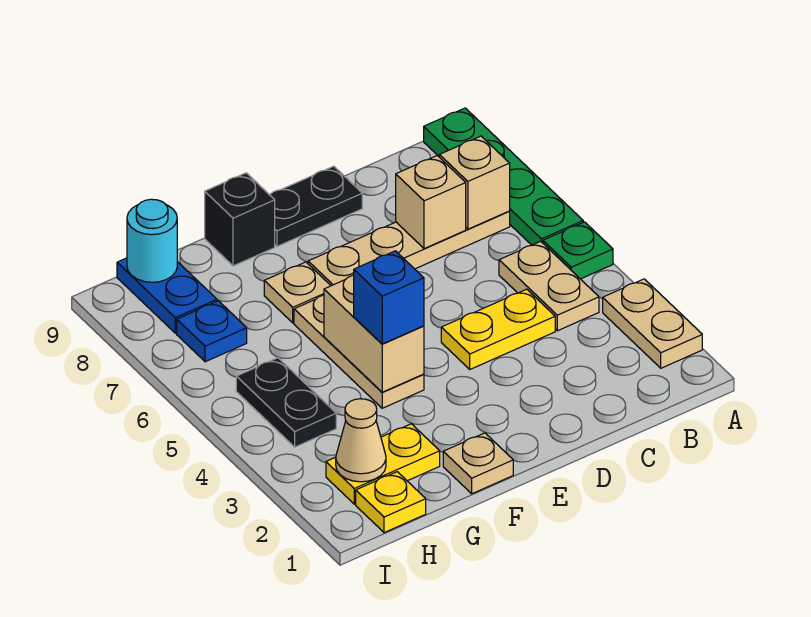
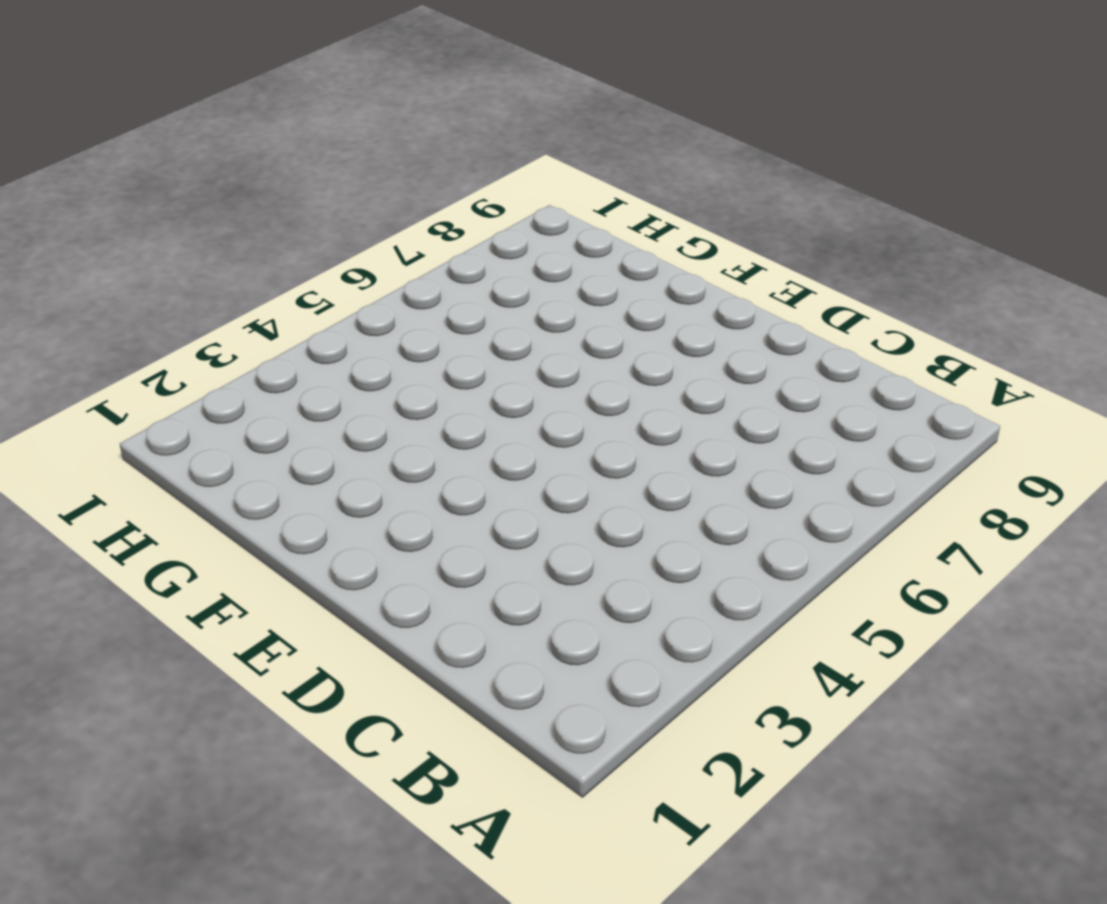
none -> tan plate A2:A3 level 1
none -> green plate A5 level 1
none -> green plate A6:A9 level 1

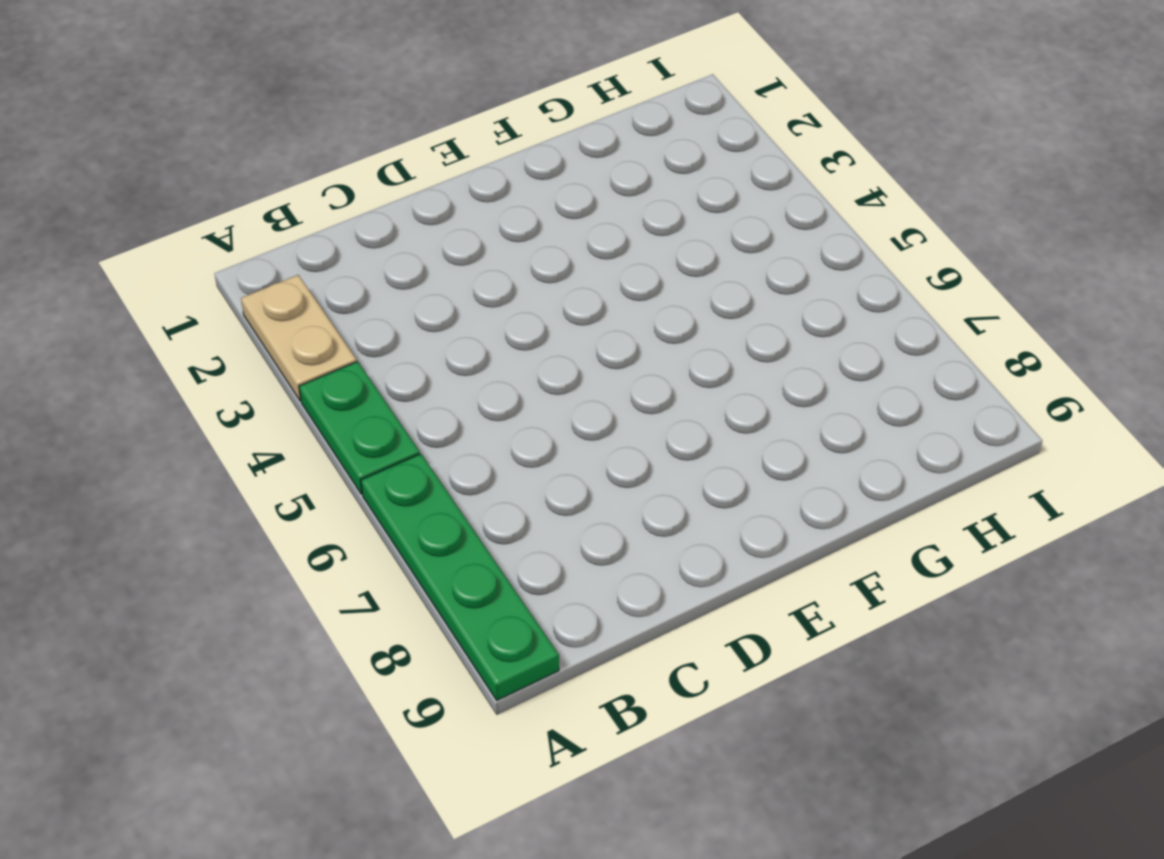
green plate A4:A5 level 1 -> green plate A5 level 1
none -> tan plate B4:B5 level 1
none -> tan plate B7:E7 level 1
none -> yellow plate C4:D4 level 1

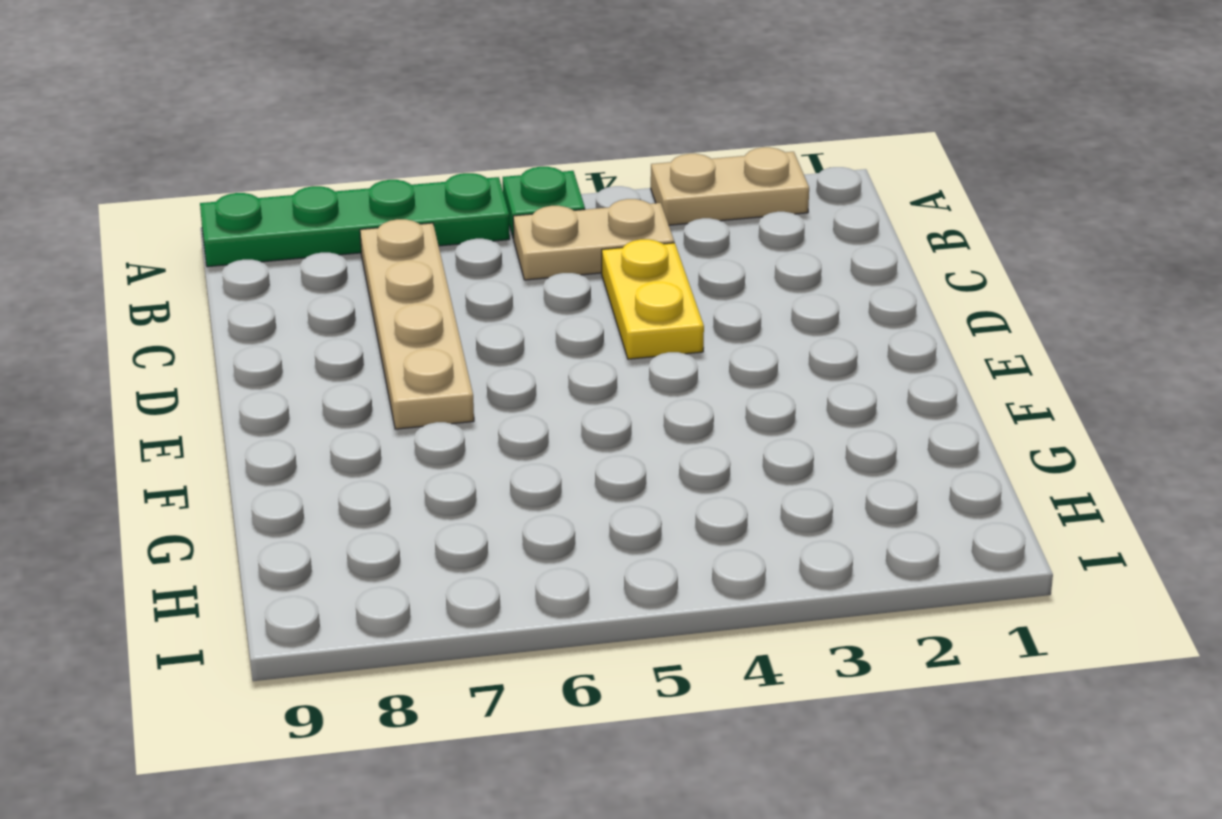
none -> black plate D9:E9 level 1
none -> tan plate F1 level 1
none -> tan plate F4:F6 level 1

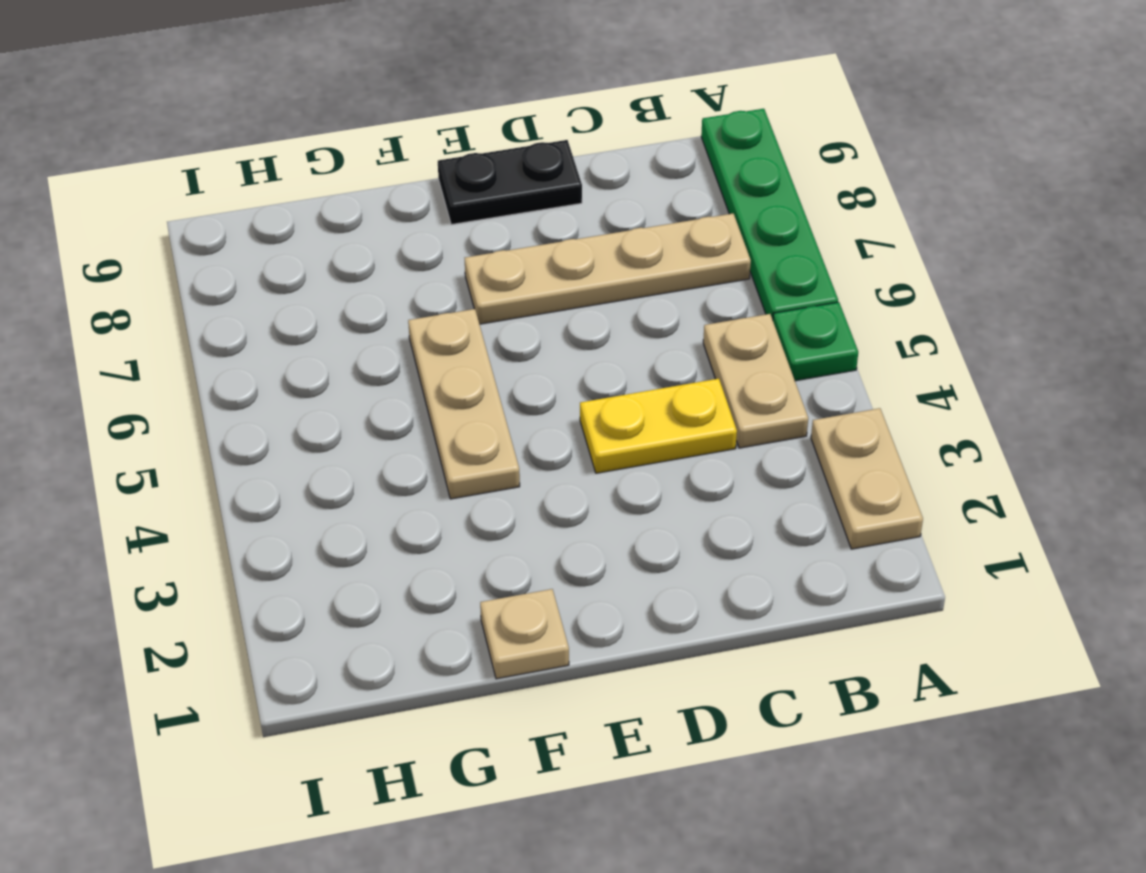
none -> tan plate F7 level 1
none -> black brick F9 level 1
none -> yellow plate G2:H2 level 1

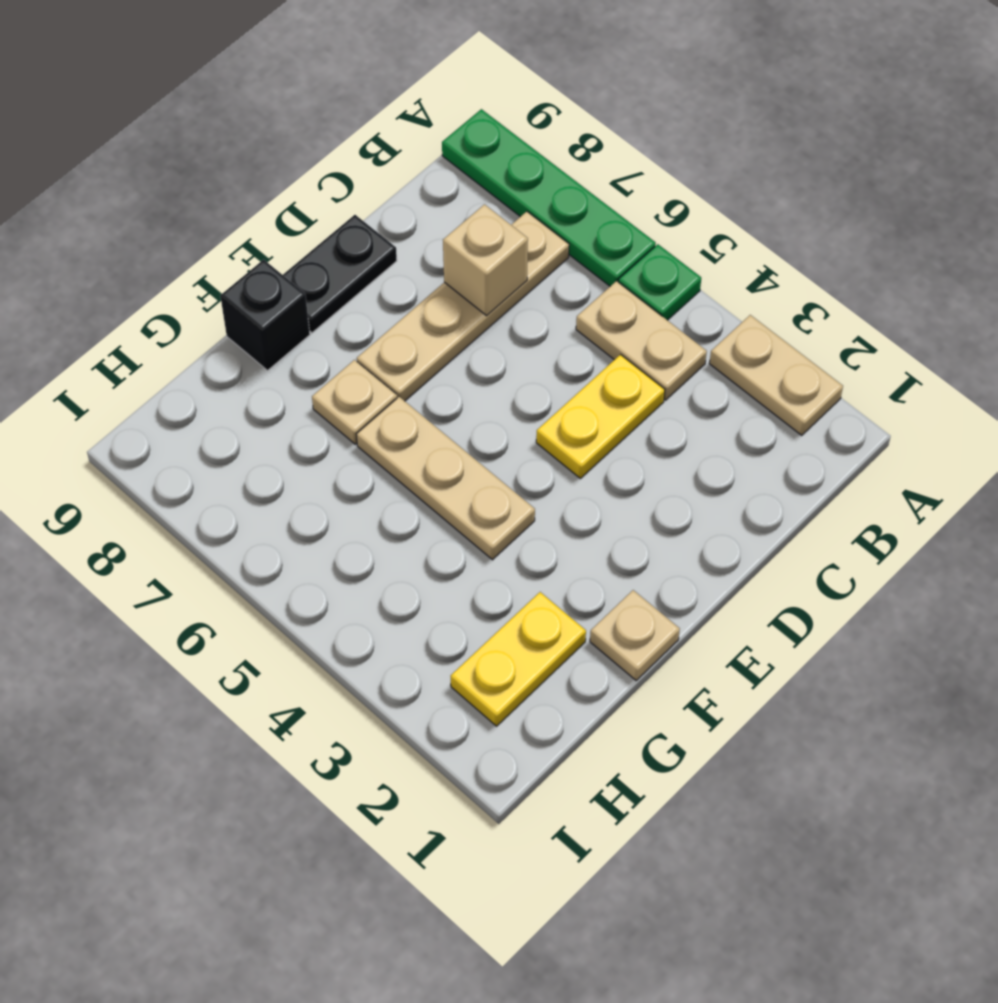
none -> yellow plate H1 level 1
none -> black plate H4:H5 level 1
none -> blue plate H7 level 1

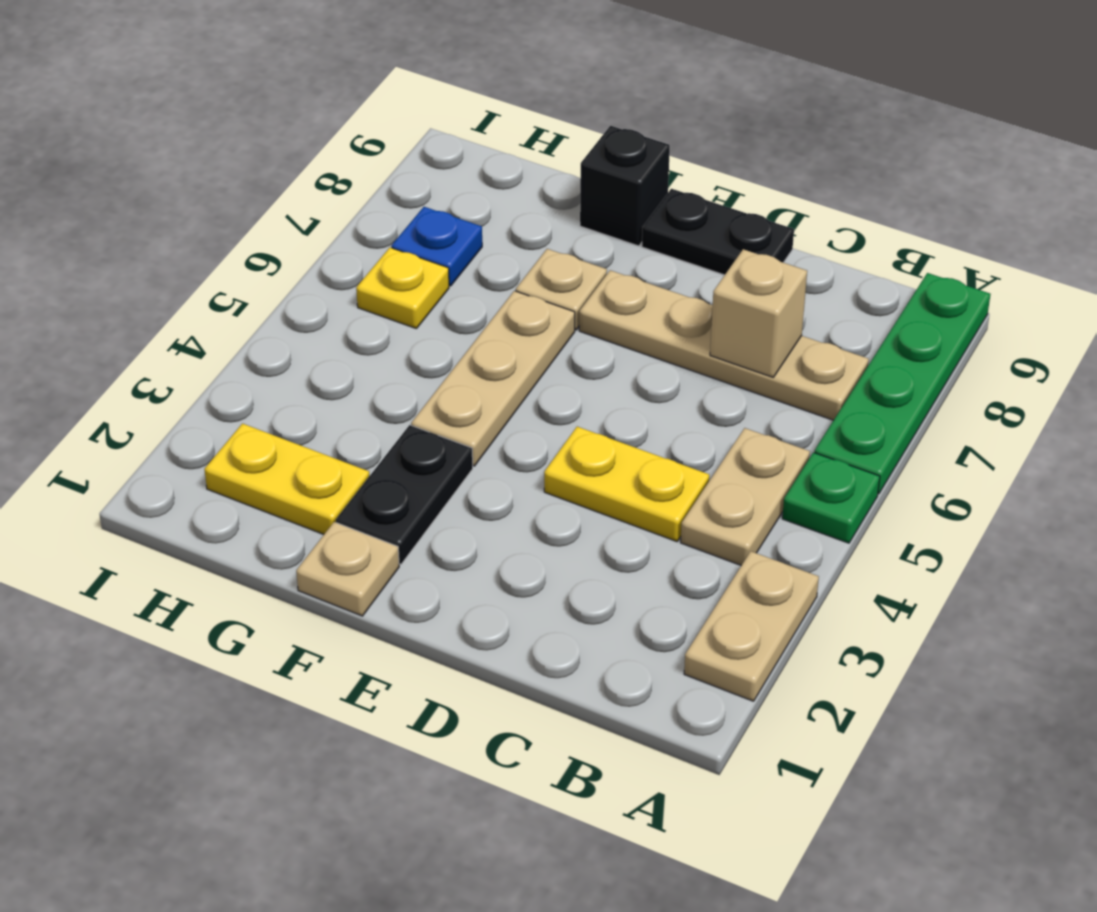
black plate F2:F3 level 1 -> black plate H4:H5 level 1
yellow plate H6 level 1 -> yellow plate H1 level 1
none -> blue plate H8:H9 level 1
none -> tan brick B7 level 2
none -> tan brick F4:F5 level 2

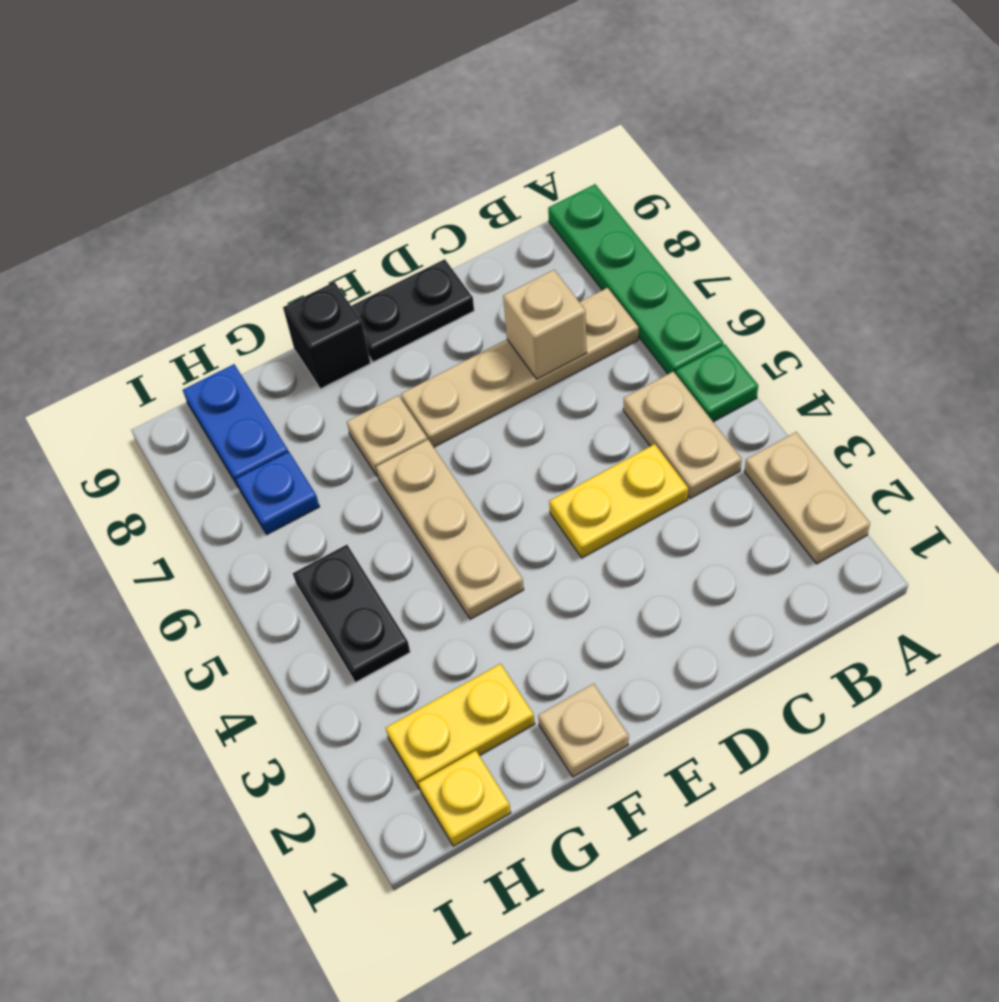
none -> tan brick B7 level 2
none -> tan brick F4:F5 level 2
none -> tan cone H2 level 2

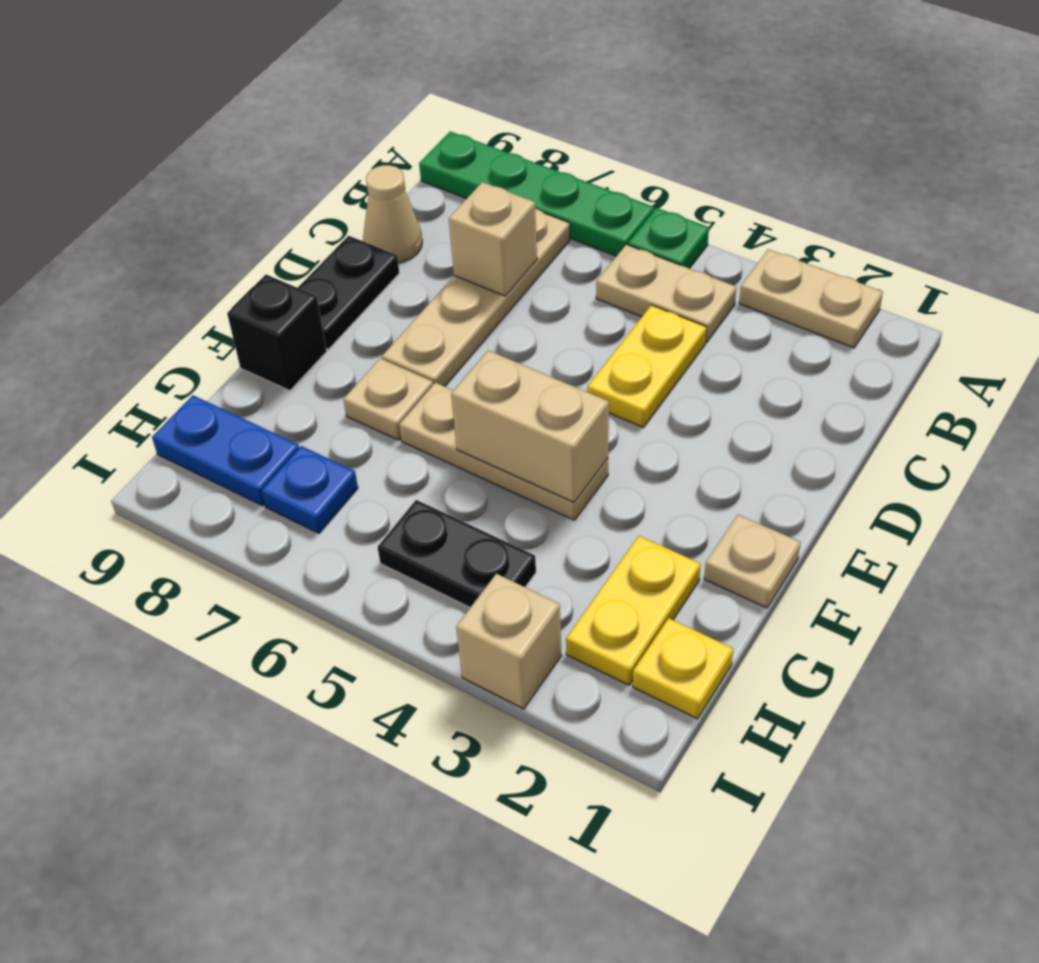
tan cone C9 level 1 -> tan cone H2 level 2
tan brick I3 level 1 -> tan brick B7 level 2
none -> cyan round brick H9 level 2
none -> blue brick F4 level 3

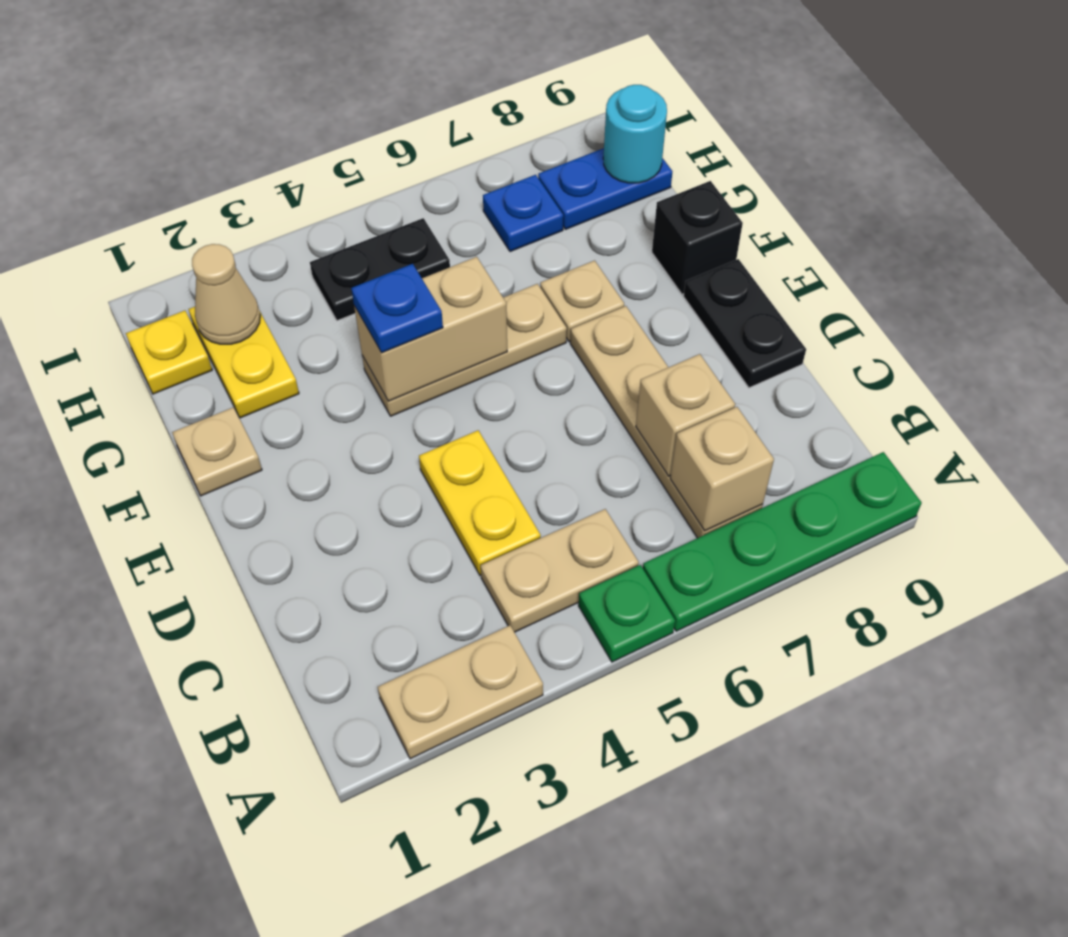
blue plate F4 level 3 -> blue brick F4 level 3

